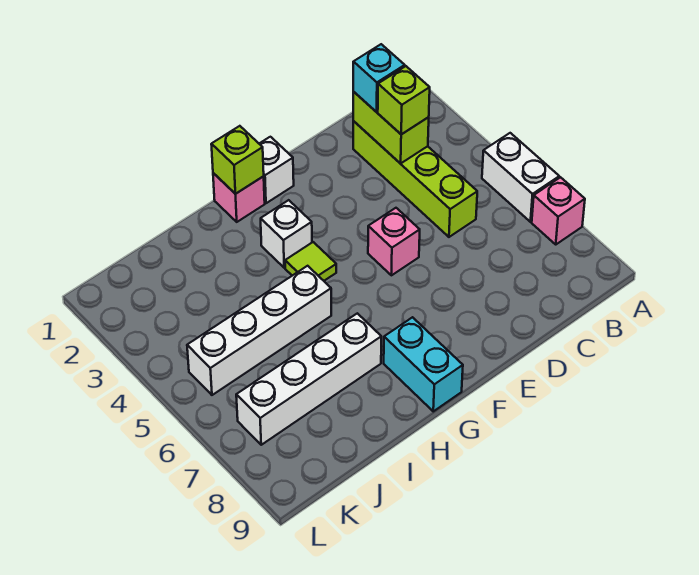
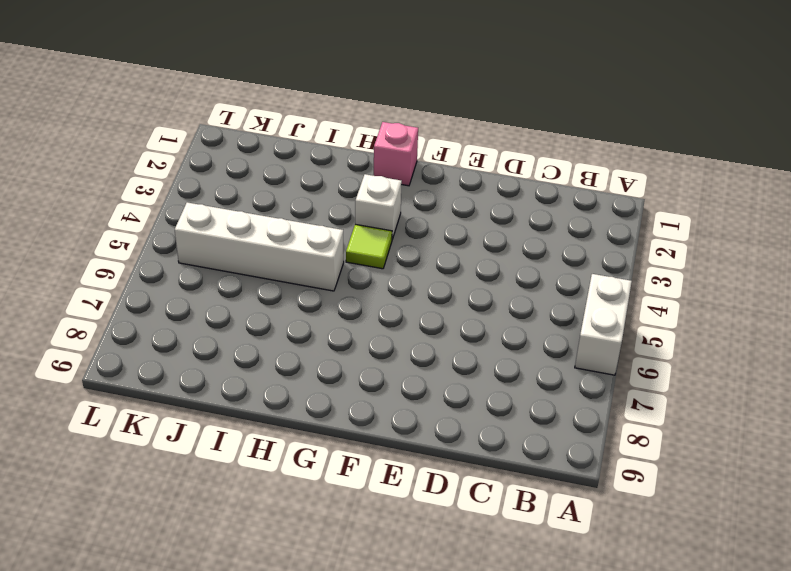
none -> pink brick A7 level 1
none -> lime brick C2:C5 level 1
none -> pink brick E5 level 1

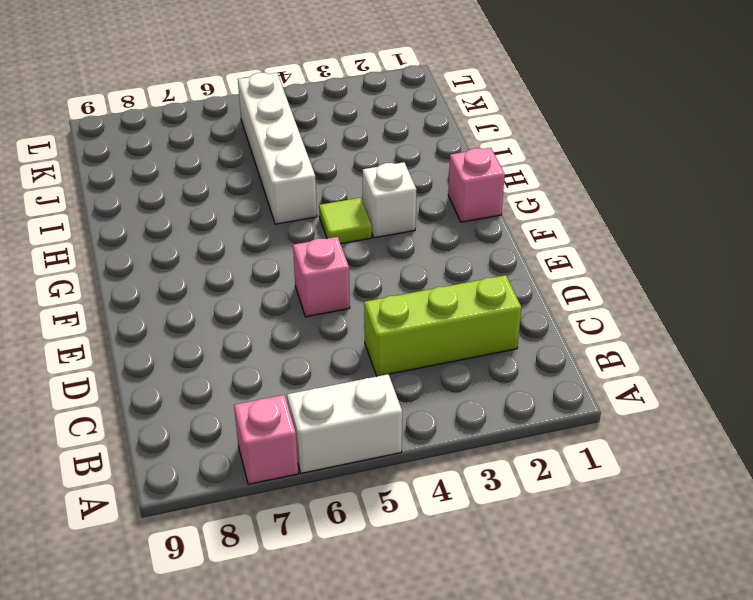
lime brick C2:C4 level 1 -> lime brick C2:C5 level 1
none -> white brick F1 level 1
none -> cyan brick G8:G9 level 1
none -> white brick H7:K7 level 1

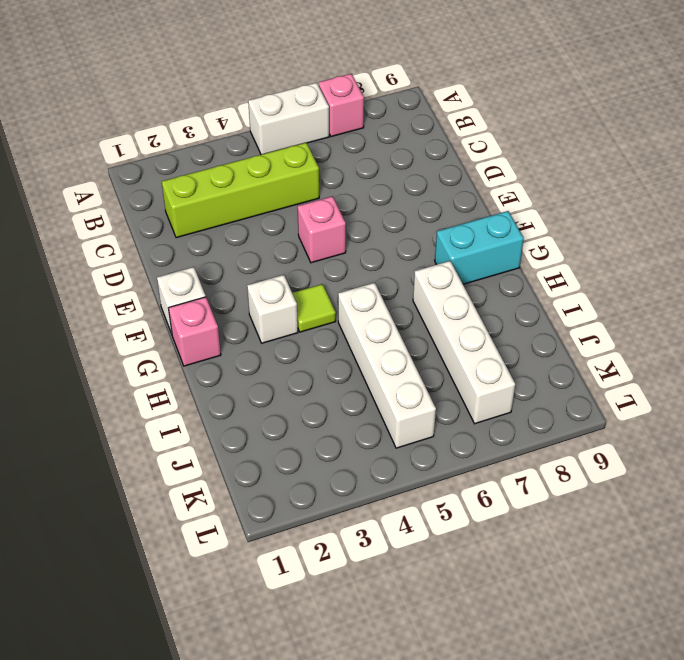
none -> lime brick C2:C3 level 2
none -> lime brick G1 level 2
none -> cyan brick C2 level 3

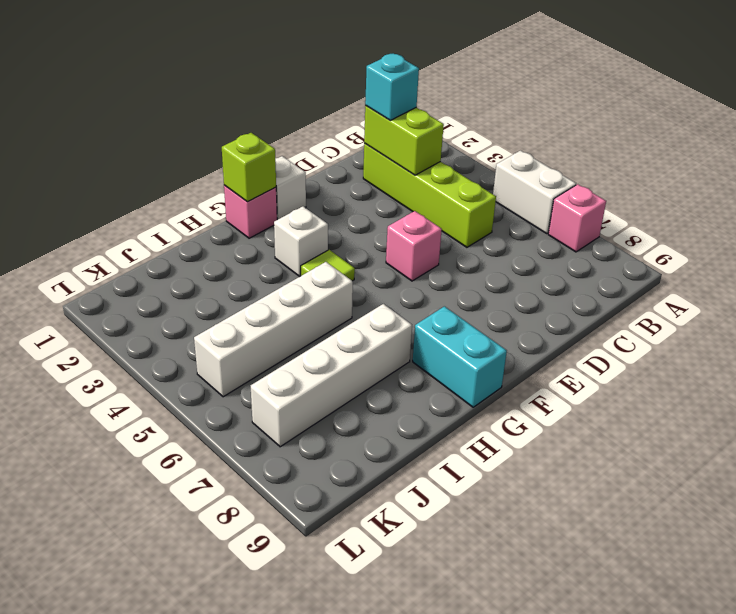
none -> lime brick C3 level 3

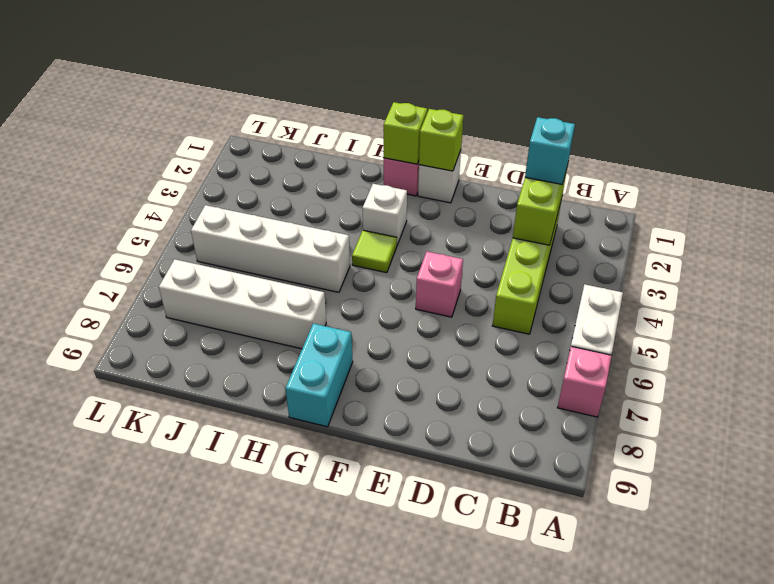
lime brick F1 level 2 -> lime brick C3 level 3

